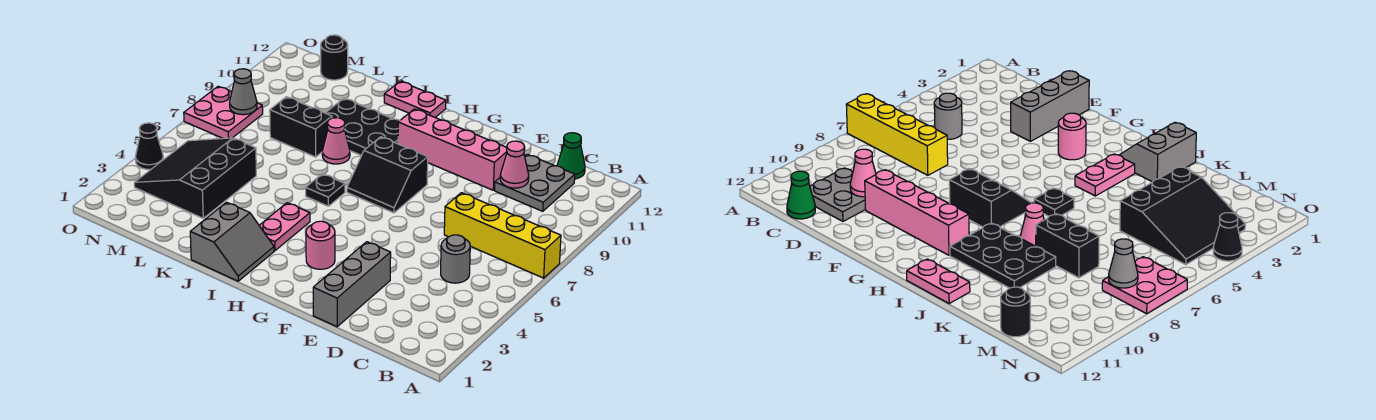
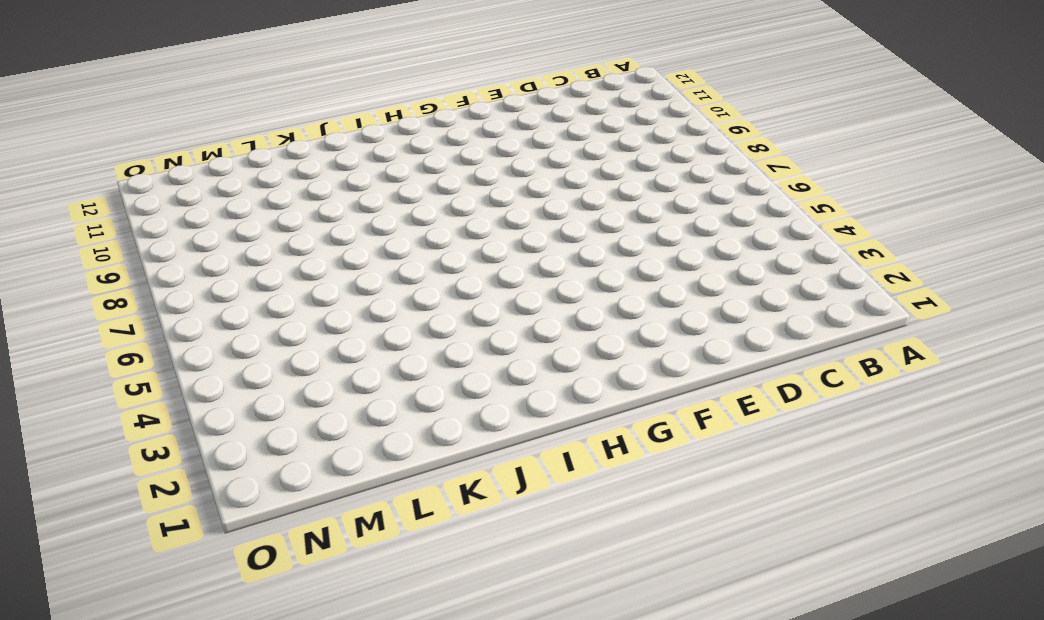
none -> yellow brick A7:D7 level 1
none -> grey round brick C5 level 1
none -> grey plate C10:D11 level 1

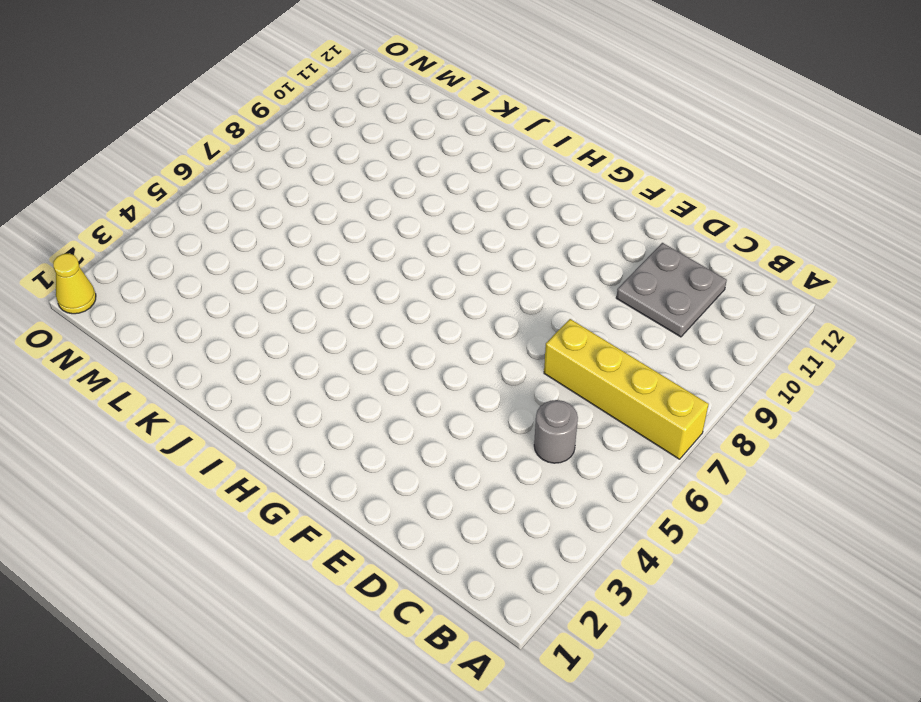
yellow cone O1 level 1 -> none
none -> green cone C12 level 1
none -> grey brick E1:E3 level 1
none -> pink brick E10:H10 level 1

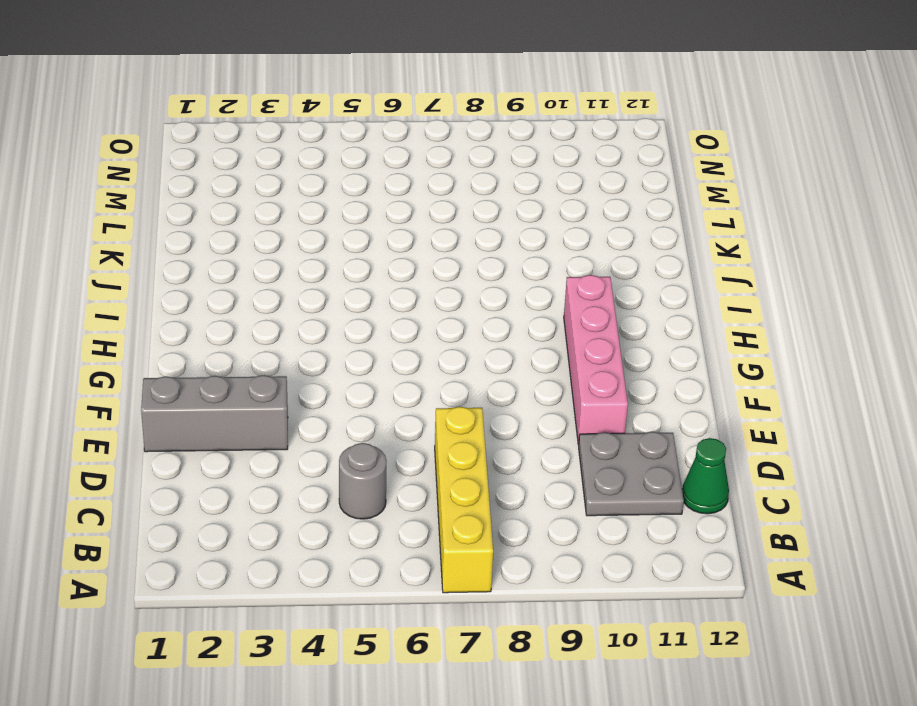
none -> pink round brick G3 level 1
none -> black slope G7:H8 level 1 top 8
none -> grey slope I1:J2 level 1 top J

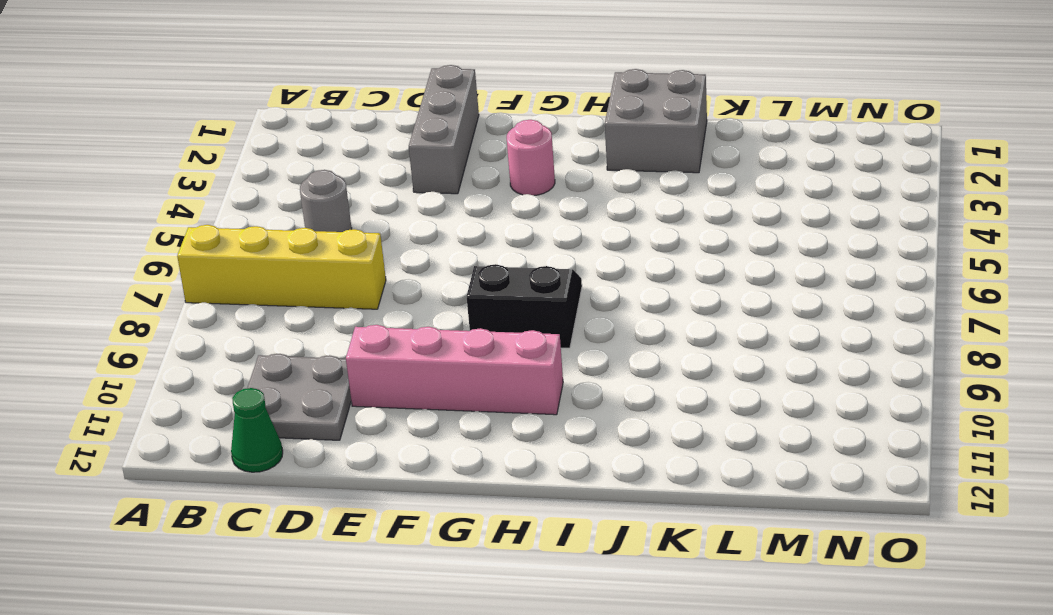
grey brick I1:J2 level 1 -> grey slope I1:J2 level 1 top J
none -> pink plate I3:I4 level 1
none -> black plate I6 level 1
none -> black plate I9:K10 level 1

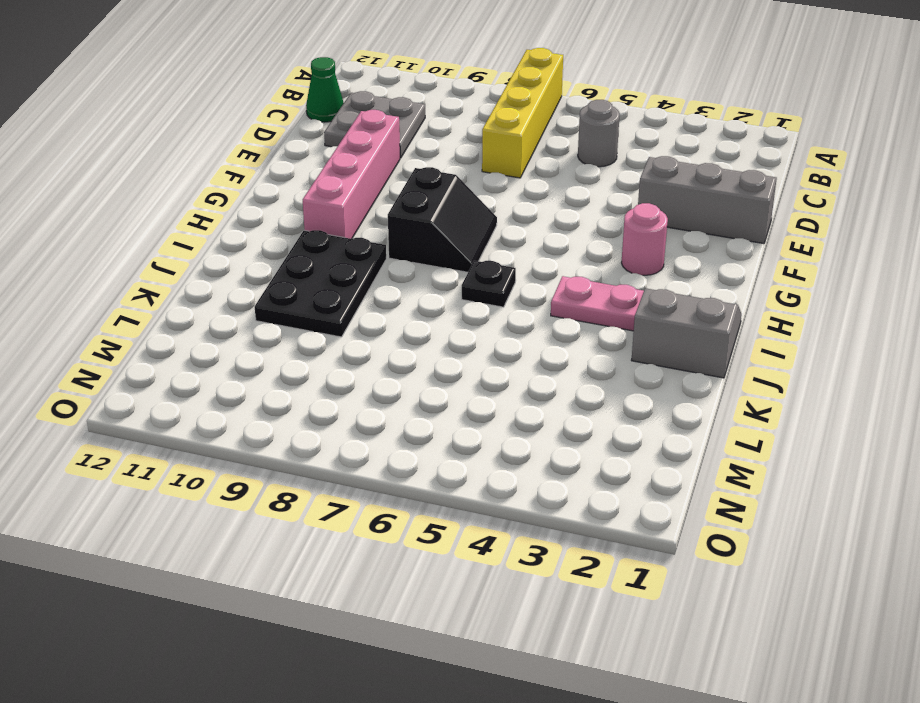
none -> pink plate I12:J12 level 1
none -> pink cone J8 level 1
none -> black brick K8:L8 level 1

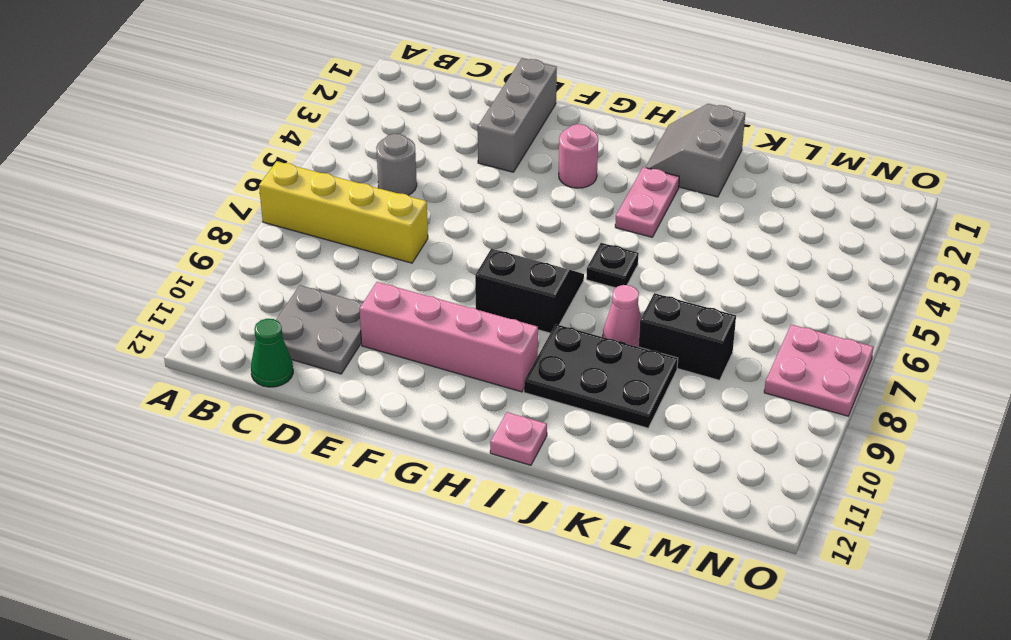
pink plate I12 level 1 -> pink plate I12:J12 level 1
none -> black slope L3:N5 level 1 top L
none -> black round brick M12 level 1
none -> black cone O4 level 1

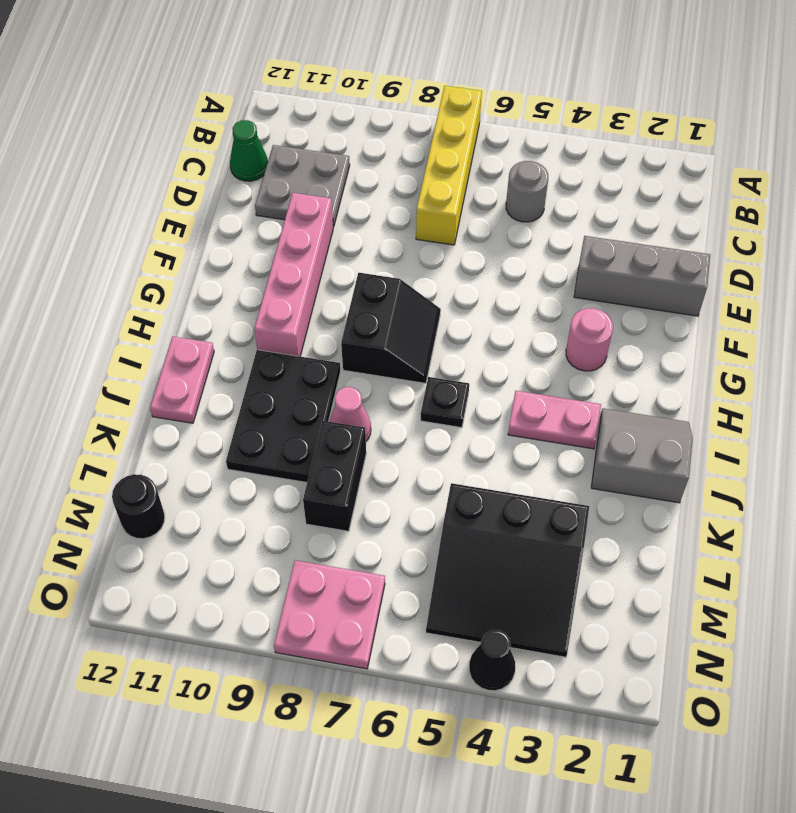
none -> pink cone D10 level 2
none -> grey cone N8 level 2

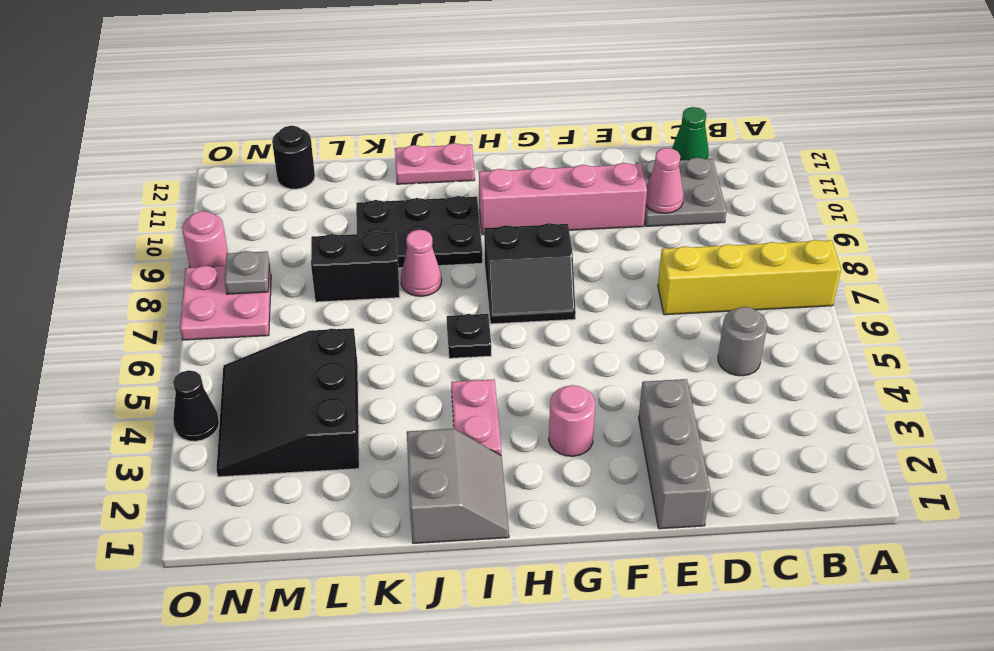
grey plate N8 level 2 -> grey cone N8 level 2
pink round brick O9 level 1 -> none

